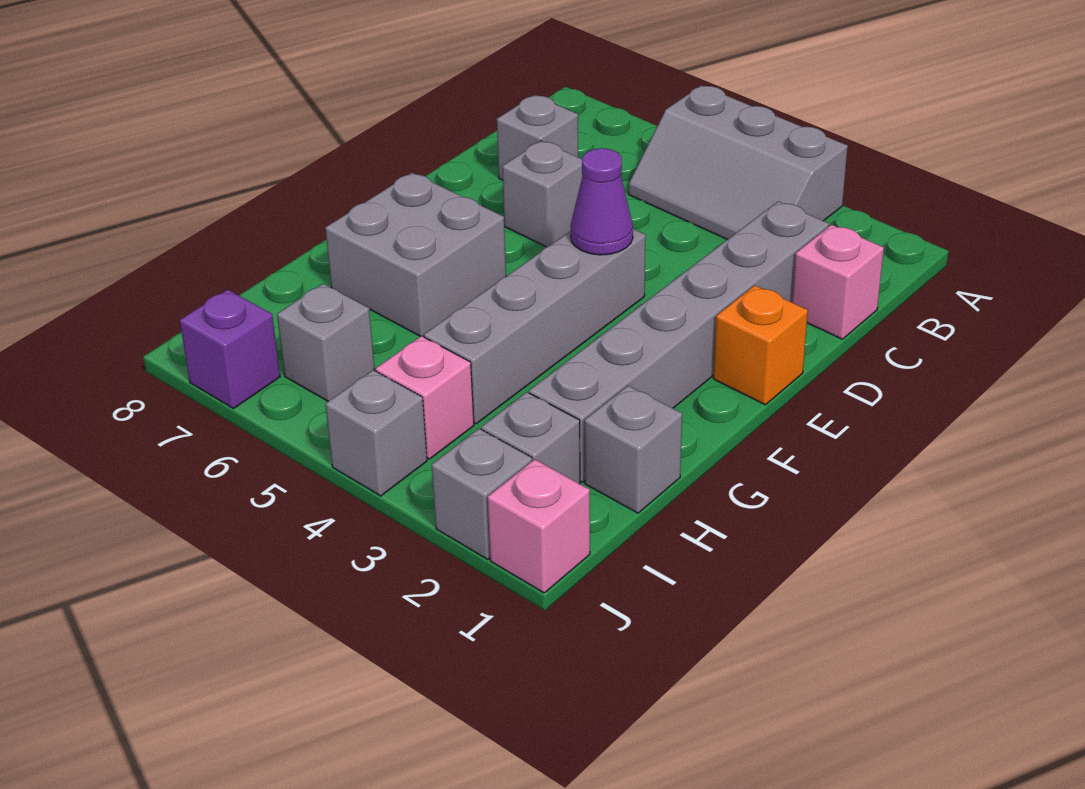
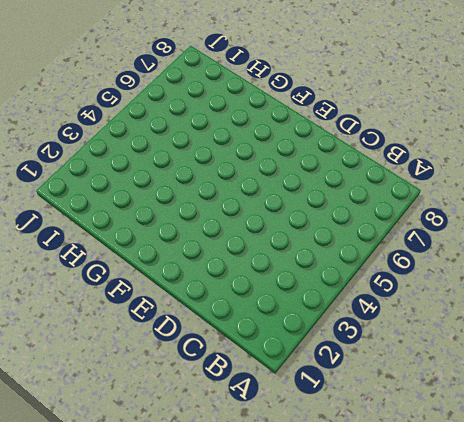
none -> grey slope A3:B5 level 1 top A
none -> pink brick C1 level 1
none -> grey brick C2:H2 level 1

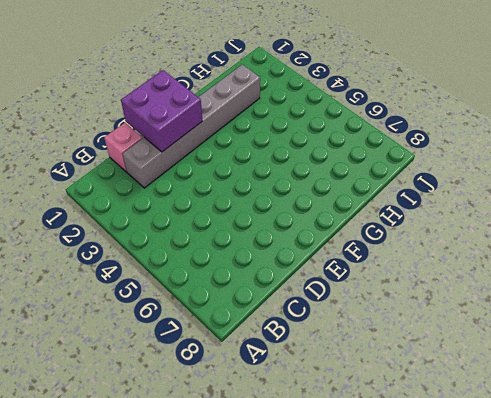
purple brick D1:E2 level 2 -> none
none -> grey slope A3:B5 level 1 top A
none -> grey brick C7 level 1
none -> grey brick D6 level 1

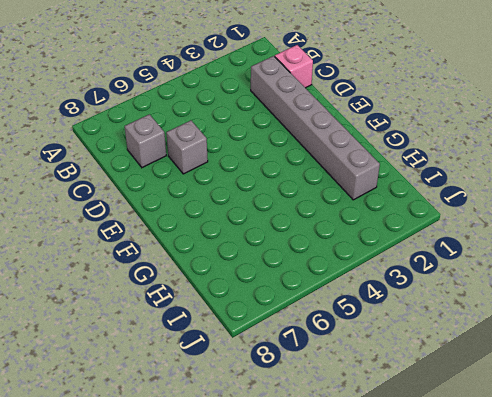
none -> grey slope A3:B5 level 1 top A
none -> orange brick E1 level 1
none -> grey brick E4:H4 level 1

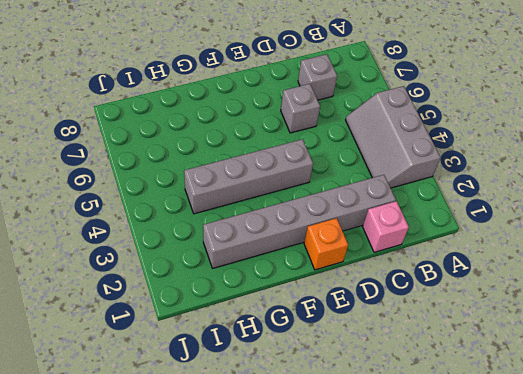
none -> grey brick F6:G7 level 1
none -> grey brick H1 level 1
none -> grey brick I2 level 1

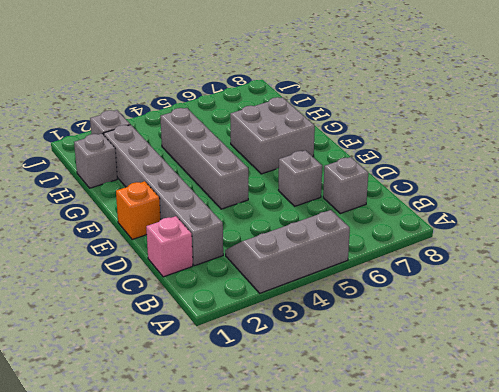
none -> pink brick I4 level 1
none -> grey brick I6 level 1
none -> pink brick J1 level 1

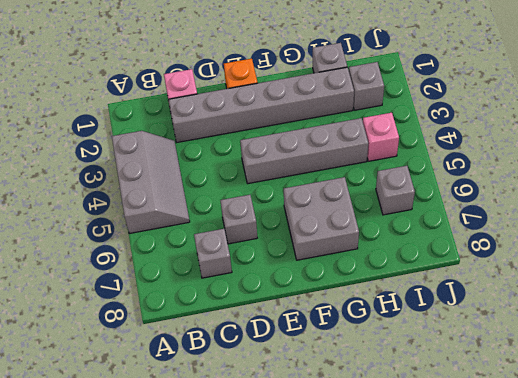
none -> pink brick J1 level 1
none -> grey brick J2 level 1
none -> grey brick J4 level 1

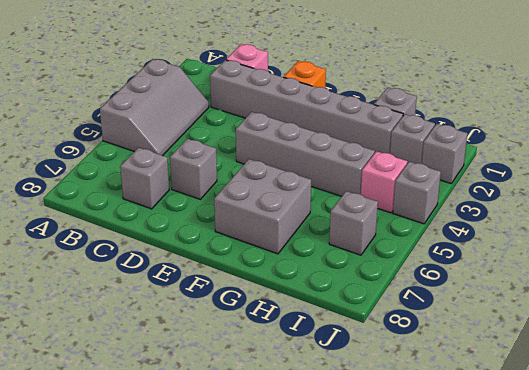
none -> pink brick J1 level 1
none -> purple brick J7 level 1
none -> purple cone E4 level 2

